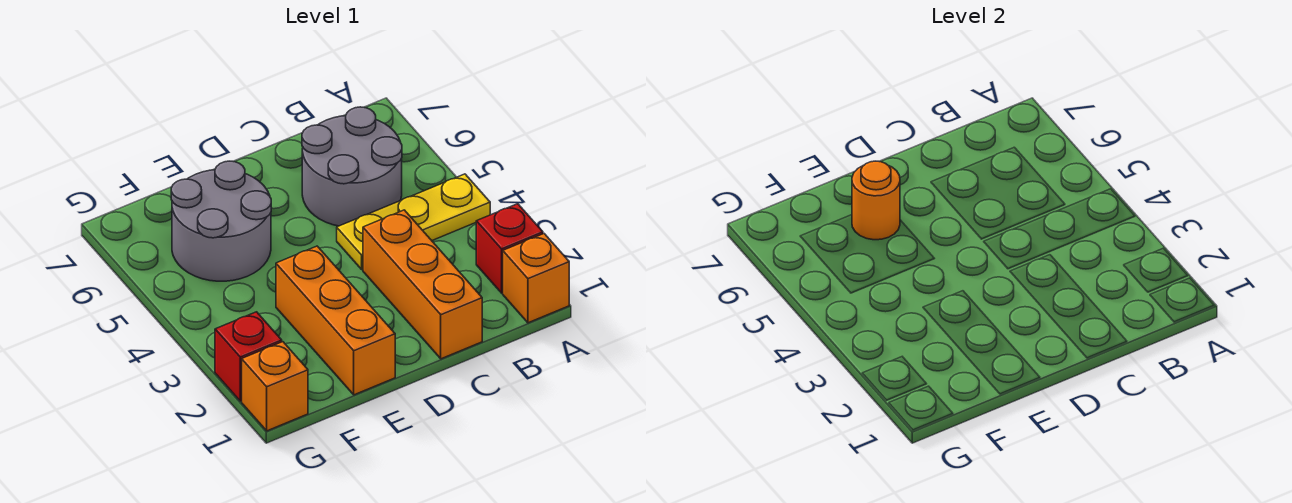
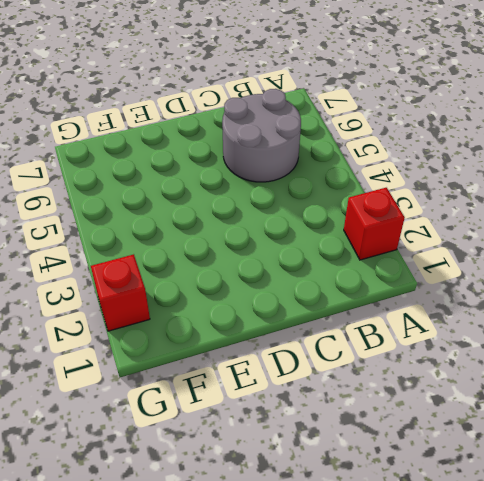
none -> orange brick A1 level 1
none -> yellow plate A4:C4 level 1

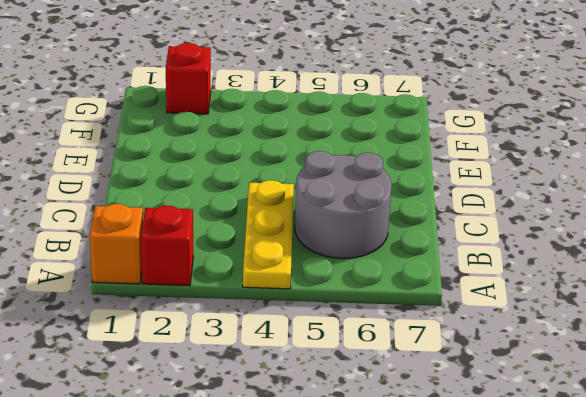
none -> orange brick C1:C3 level 1
none -> orange brick E1:E3 level 1

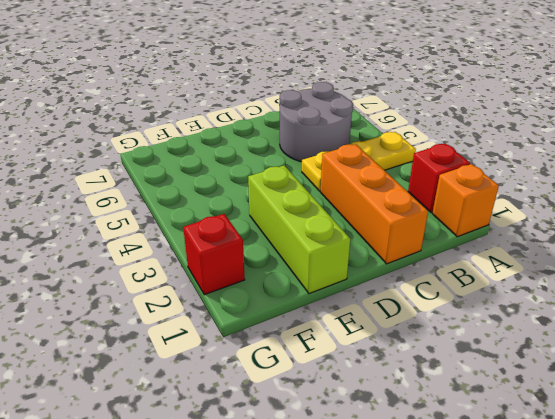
lime brick E1:E3 level 1 -> orange brick E1:E3 level 1
none -> grey round brick E5:F6 level 1
none -> orange brick G1 level 1

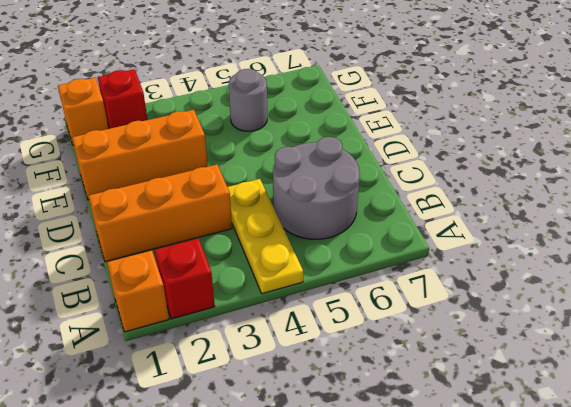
grey round brick F5 level 1 -> grey round brick E5:F6 level 1
none -> orange round brick E6 level 2

